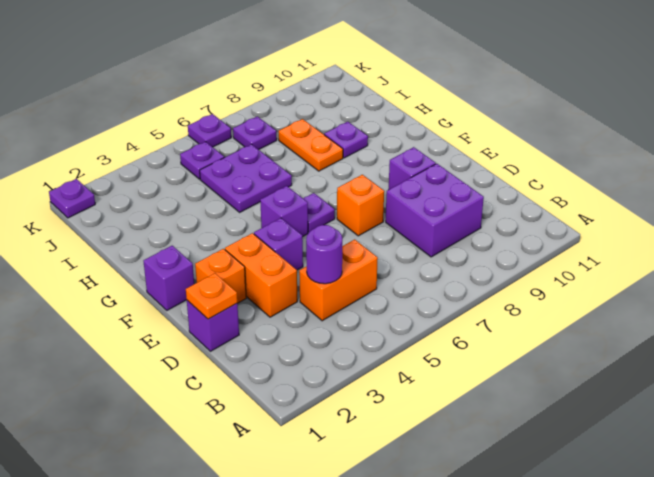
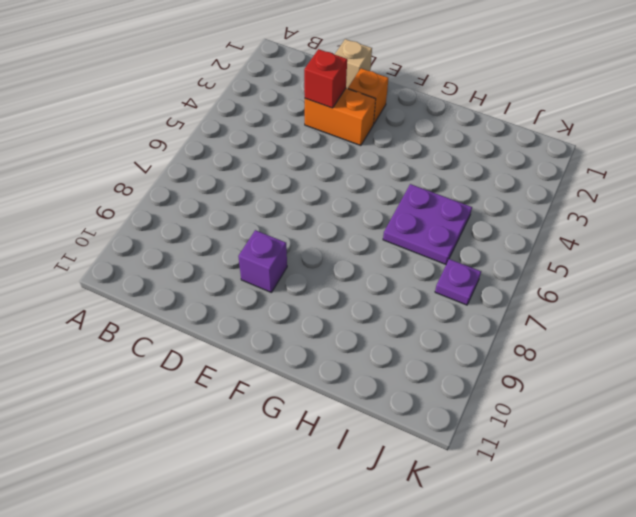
tan brick D1 level 1 -> purple brick D1 level 1
red brick D3 level 2 -> none
none -> orange brick C4:C5 level 1
none -> purple brick C8:D9 level 1
none -> purple brick E4 level 1

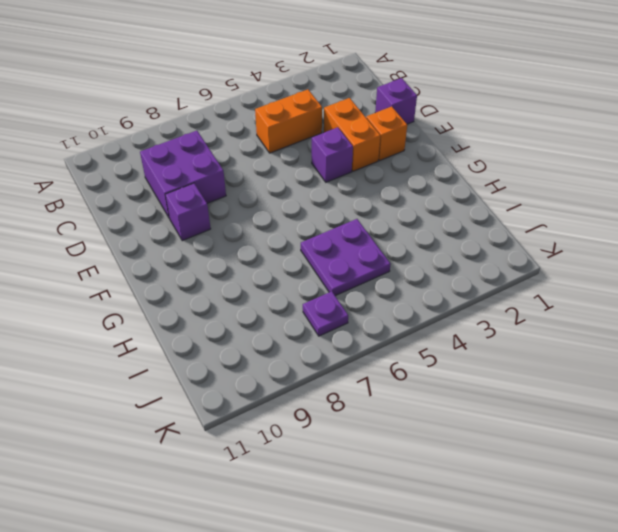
none -> orange brick E7 level 1
none -> purple brick F1 level 1
none -> purple brick F5 level 1

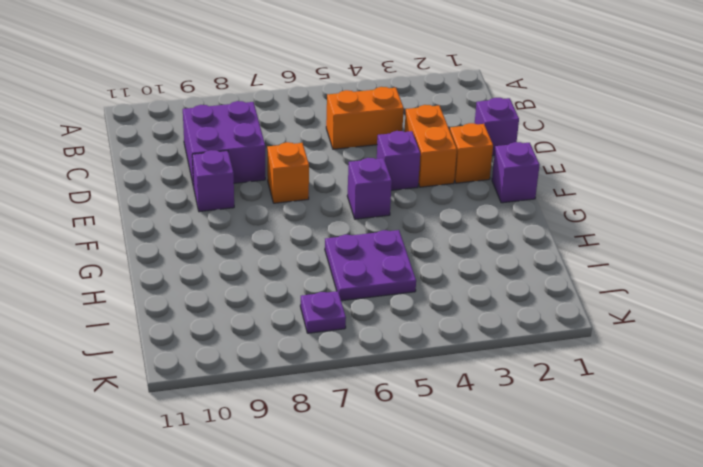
none -> purple plate F6 level 1
none -> orange plate H8:I8 level 1
none -> purple plate H9 level 1

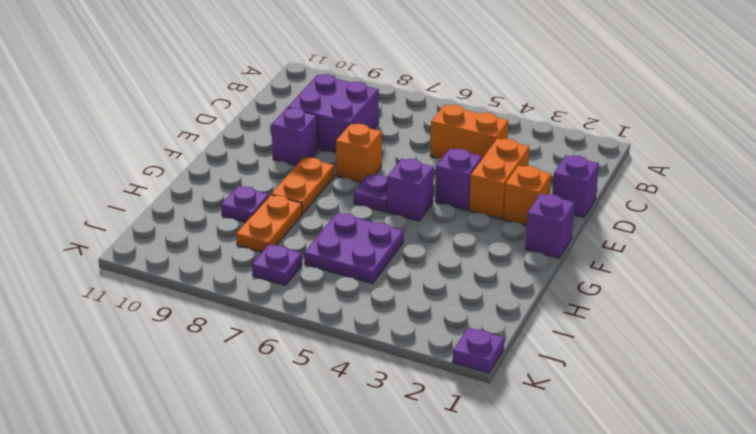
orange plate F8:G8 level 1 -> none
none -> purple plate J5 level 1
none -> purple plate K6 level 1
none -> purple round brick C4 level 2

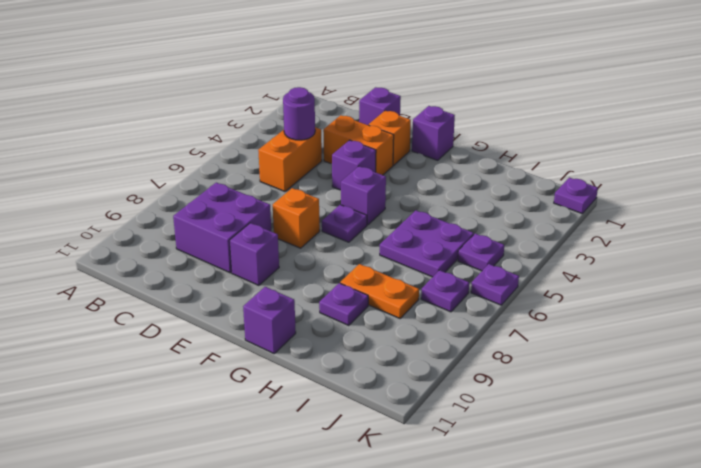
purple brick G11 level 1 -> none
none -> orange plate D1 level 2

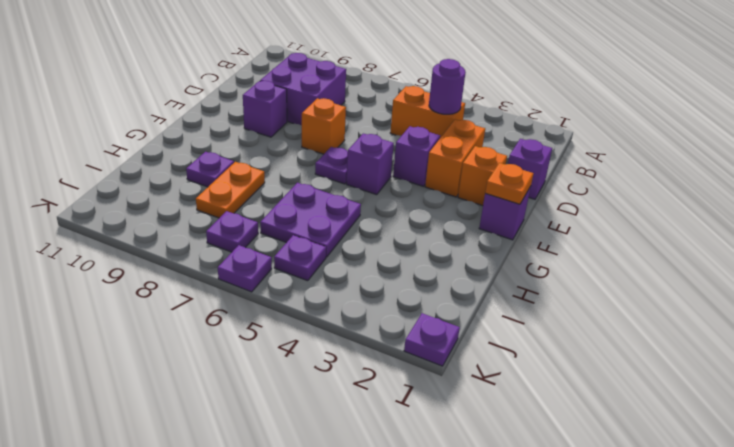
orange plate F1 level 2 -> orange plate D1 level 2

